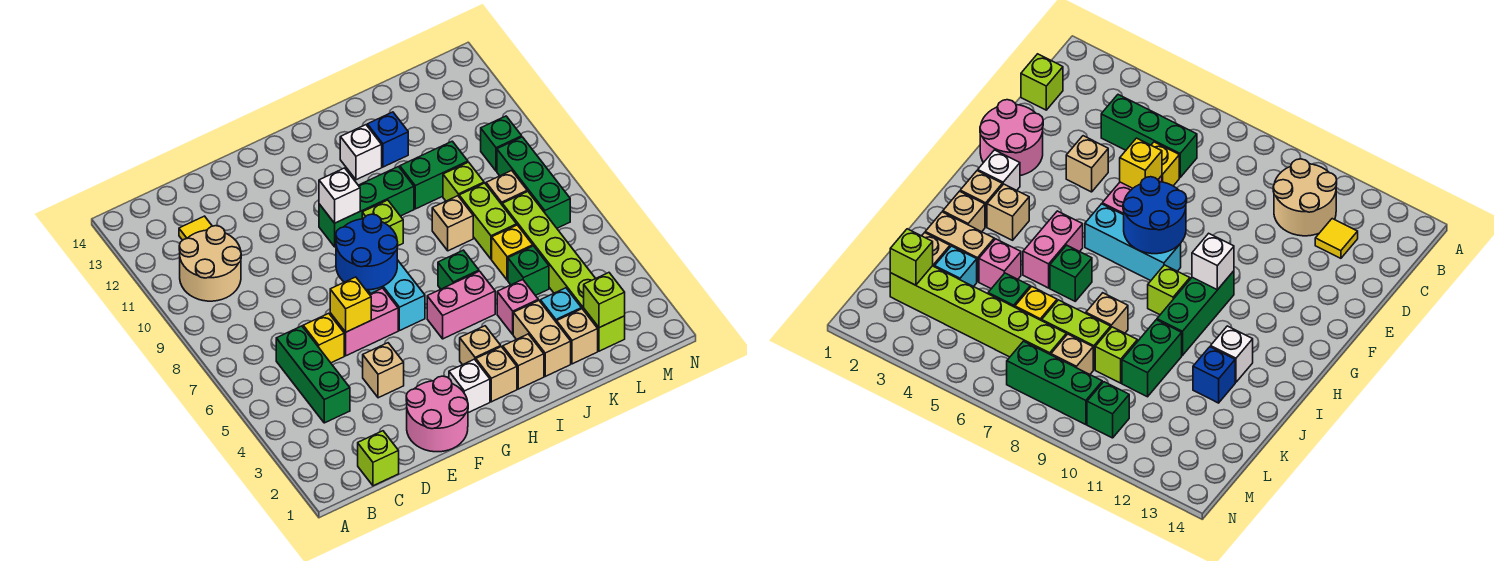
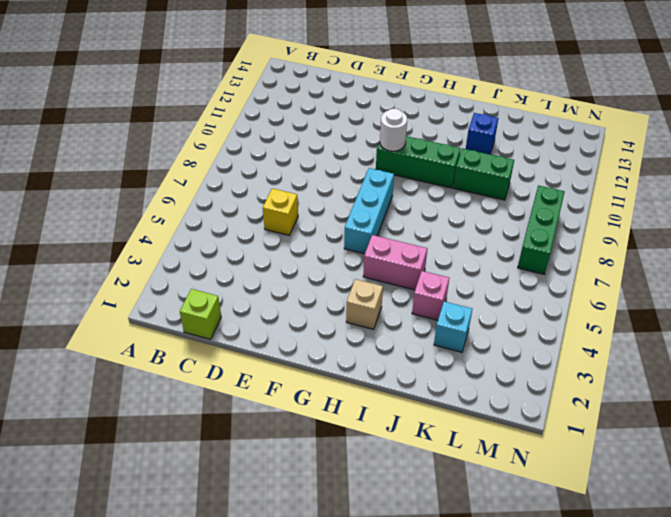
white round brick G10 level 2 -> white brick G10 level 2
none -> tan round brick B10:C11 level 1
none -> green brick C4:C6 level 1
none -> yellow tile C12 level 1
none -> pink round brick E1:F2 level 1

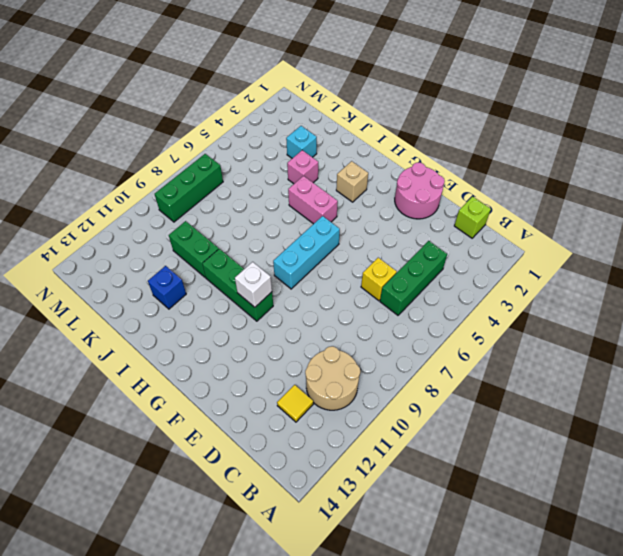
none -> tan brick E4 level 1
none -> pink brick E6:F6 level 1
none -> white brick G2 level 1
none -> tan brick H2 level 1

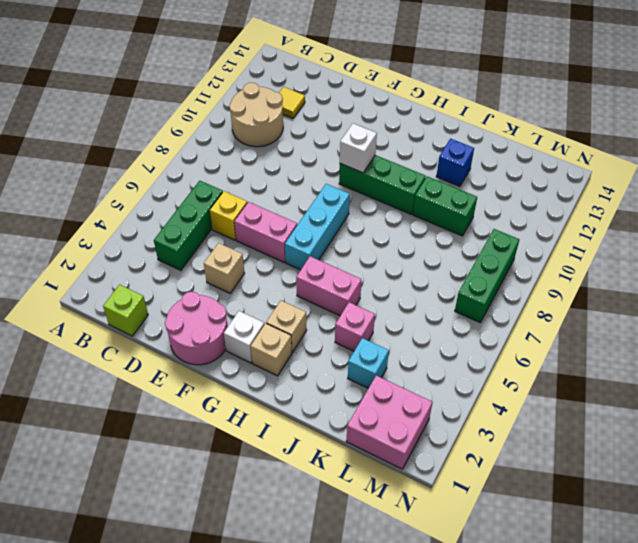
pink brick L1:M2 level 1 -> lime brick L2:L7 level 1
none -> lime brick H9 level 1
none -> tan brick I2 level 1
none -> green brick I6 level 1
none -> white brick I12 level 1

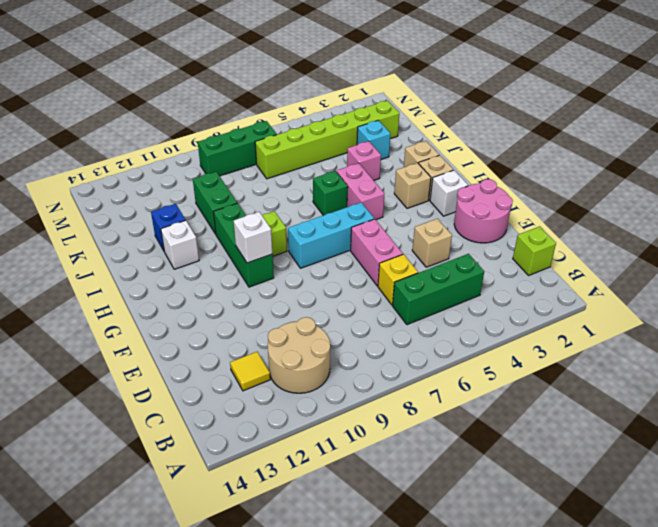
none -> tan brick J2:J3 level 1
none -> tan brick J8 level 1
none -> tan brick K2 level 1
none -> green brick K5 level 1

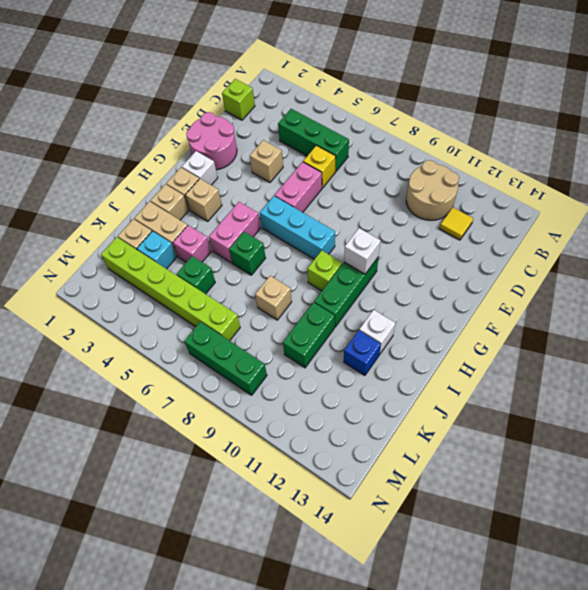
none -> yellow brick K6 level 1
none -> lime brick K7:K8 level 1
none -> lime brick K9 level 1
none -> tan brick L8 level 1

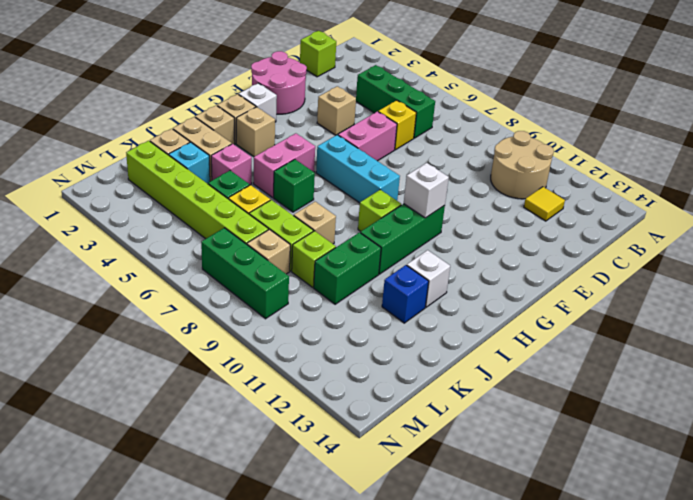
none -> green brick M10 level 1
none -> yellow brick E6 level 2
none -> blue round brick F7:G8 level 2
none -> lime brick L2 level 2

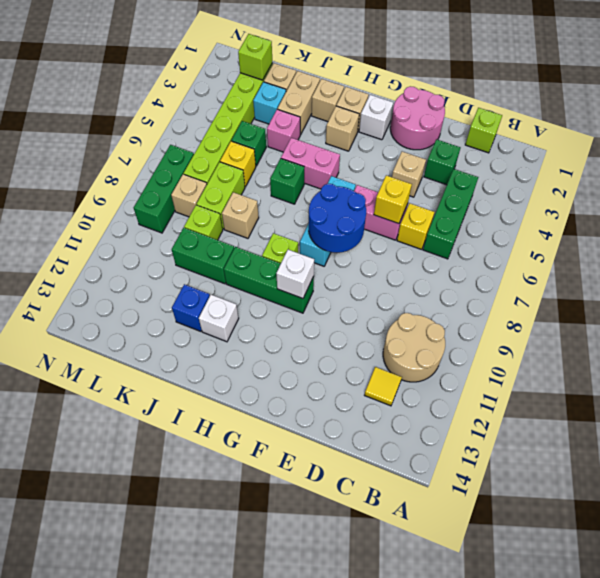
green brick D3 level 1 -> green brick M10 level 1

